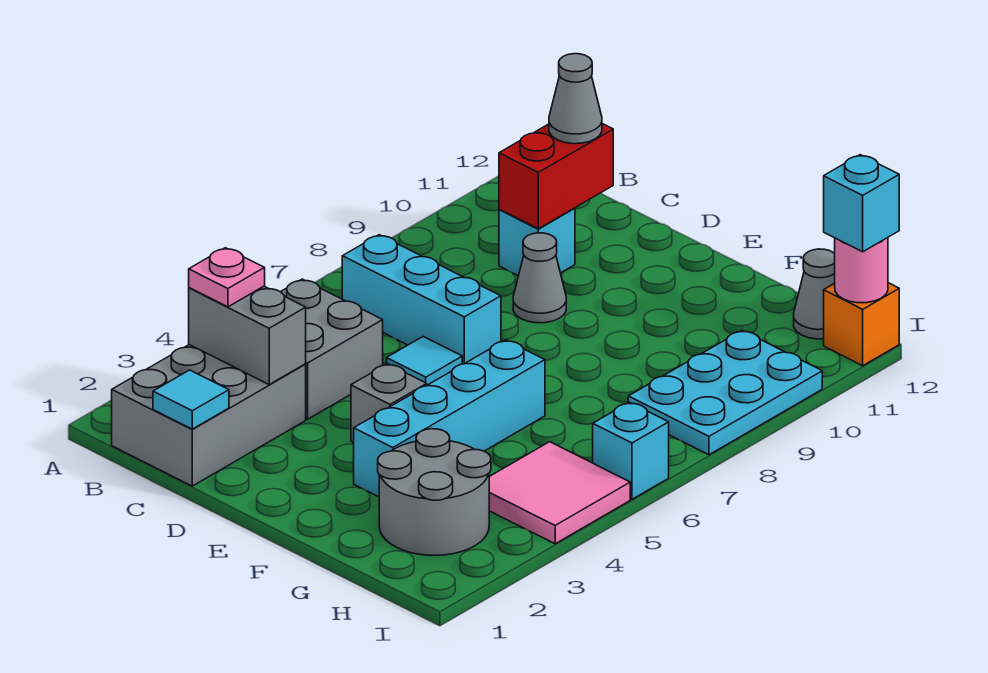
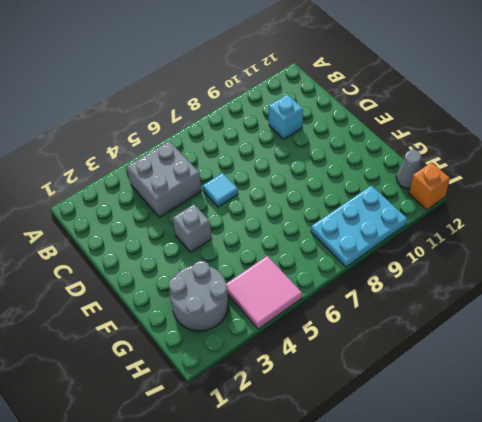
none -> grey brick B1:C3 level 1
none -> cyan brick B7:D7 level 1
none -> grey cone D9 level 1

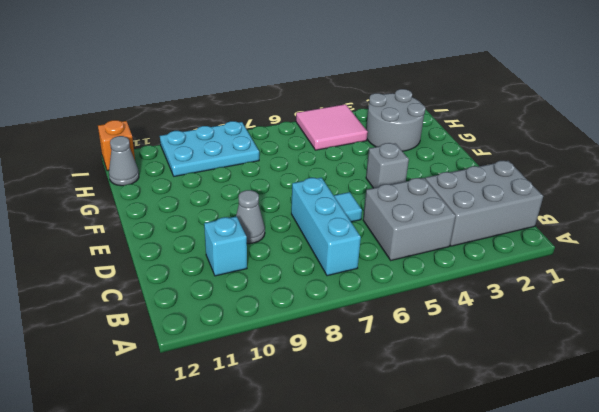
none -> cyan brick F3:F6 level 1
none -> cyan brick I6 level 1
none -> grey brick B3:C3 level 2

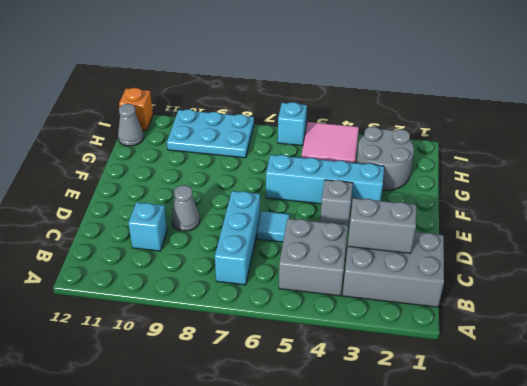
grey brick C2:C3 level 2 -> grey brick B3:C3 level 2
none -> cyan tile C1 level 2
none -> red brick C10:C11 level 2
none -> pink round brick I12 level 2

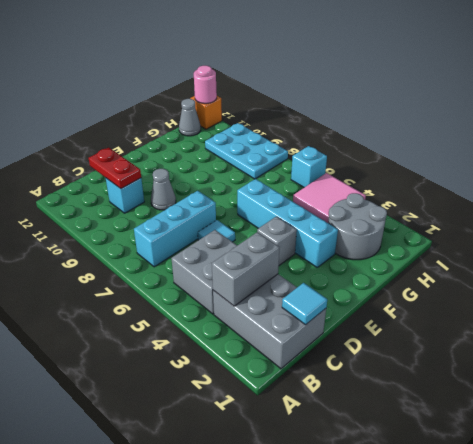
red plate C10:C11 level 2 -> red brick C10:C11 level 2
none -> pink plate B3 level 3
none -> grey cone C11 level 3
none -> cyan brick I12 level 3

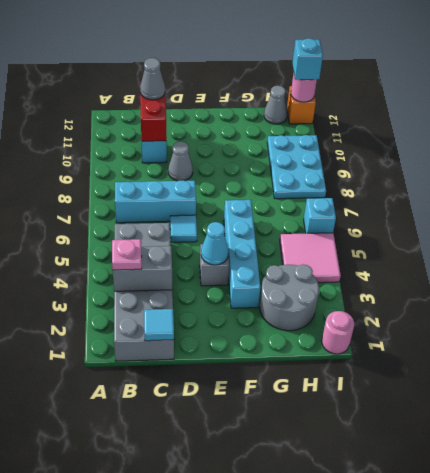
cyan cone E4 level 2 -> none
pink round brick I1 level 1 -> none

